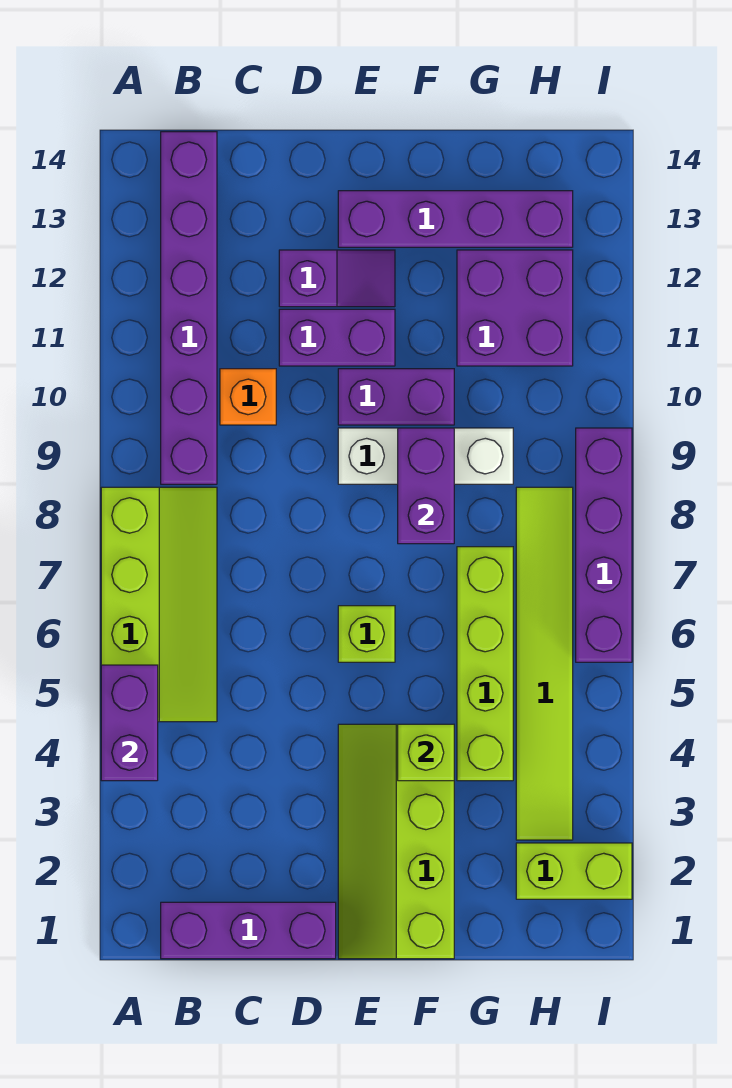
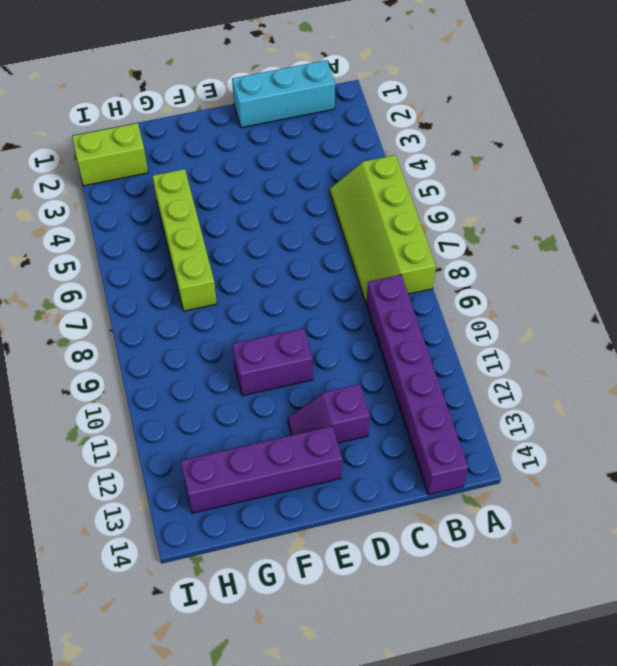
cyan brick B1:D1 level 1 -> purple brick B1:D1 level 1
none -> orange brick C10 level 1
none -> purple brick D11:E11 level 1
none -> lime slope E1:F4 level 1 top F

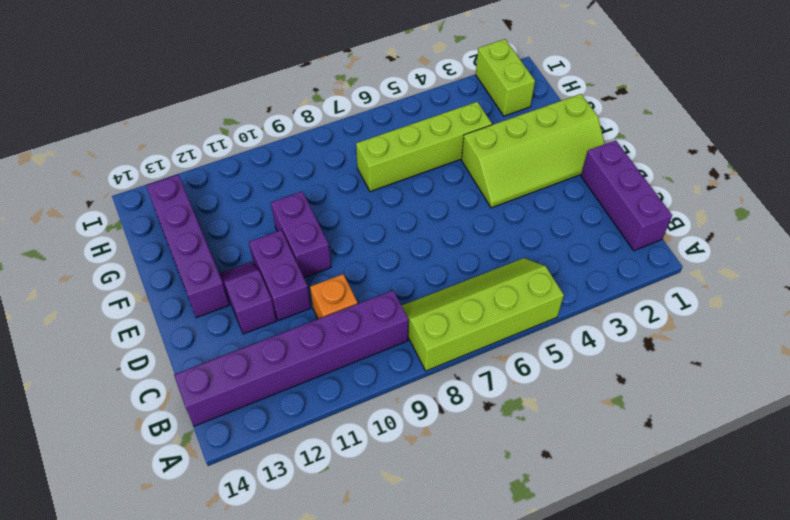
none -> lime brick E6 level 1
none -> white brick E9:G9 level 1
none -> purple brick G11:H12 level 1

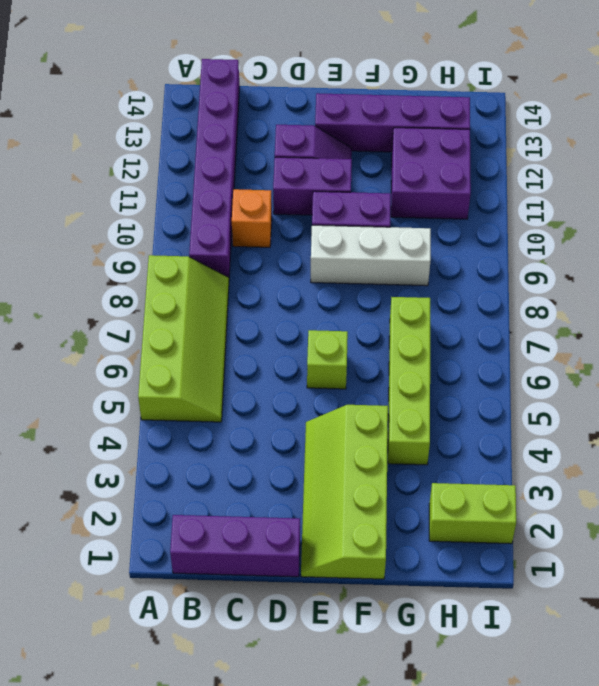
none -> lime tile H3:H8 level 1
none -> purple brick I6:I9 level 1
none -> purple brick A4:A5 level 2

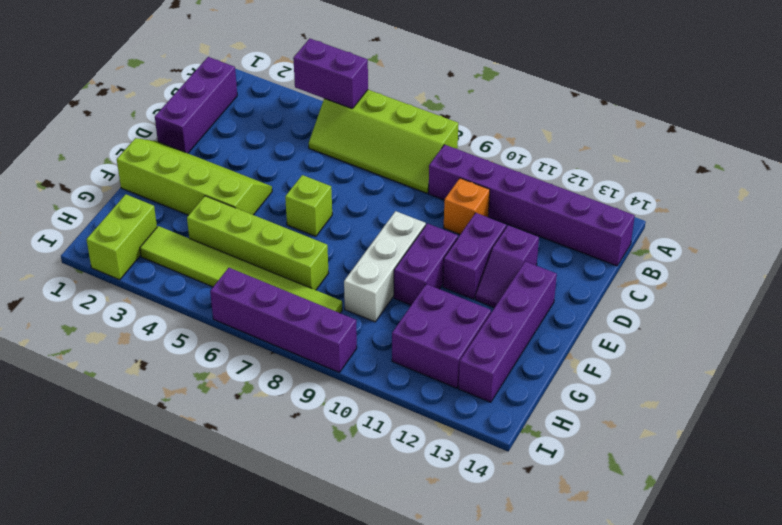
none -> lime brick F4 level 2
none -> purple brick F8:F9 level 2

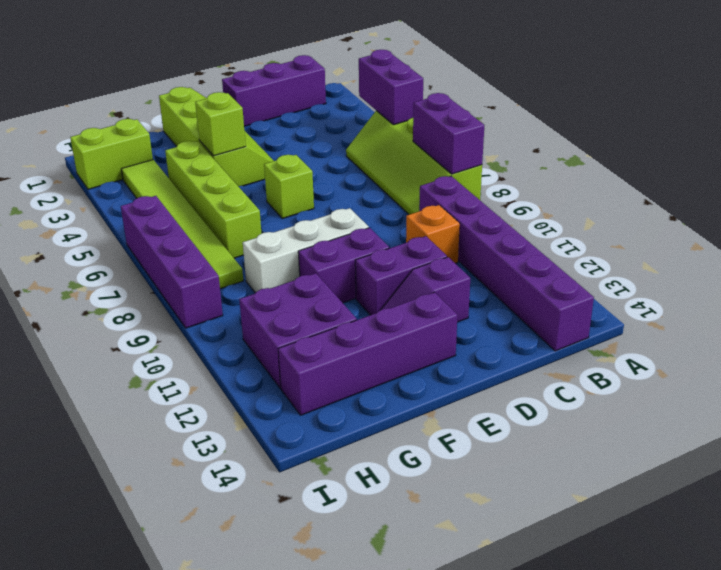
purple brick A7:A8 level 2 -> purple brick F8:F9 level 2

